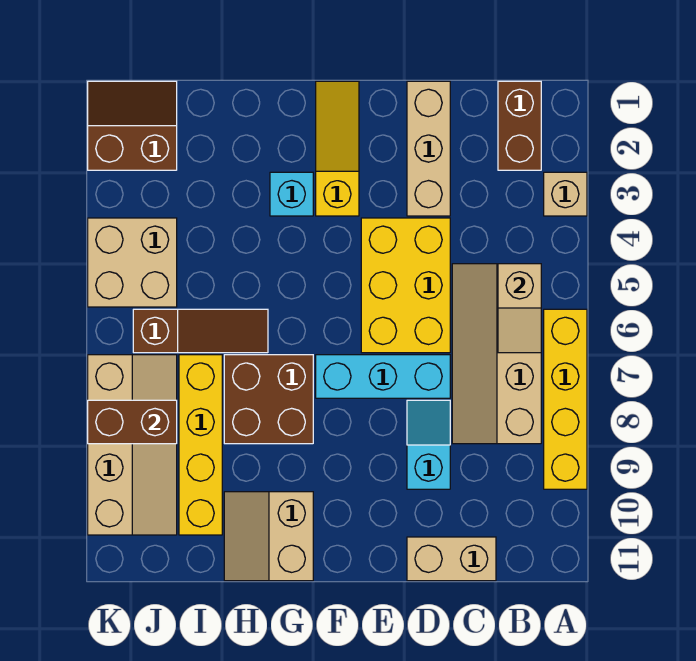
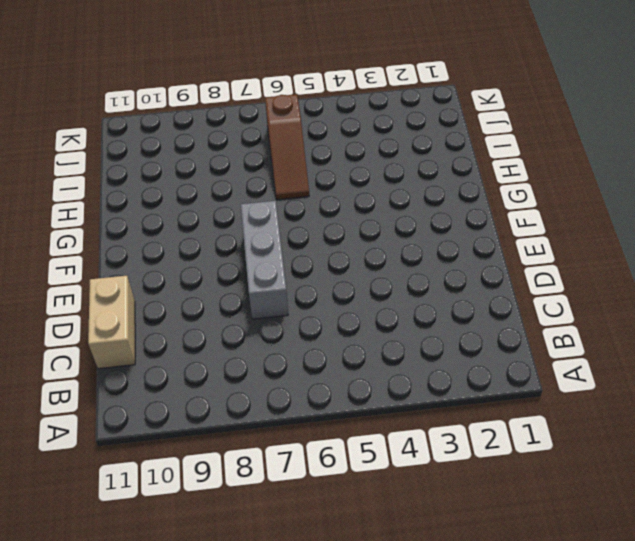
grey brick D7:F7 level 1 -> cyan brick D7:F7 level 1
none -> tan brick A3 level 1
none -> yellow brick A6:A9 level 1
none -> brown brick B1:B2 level 1

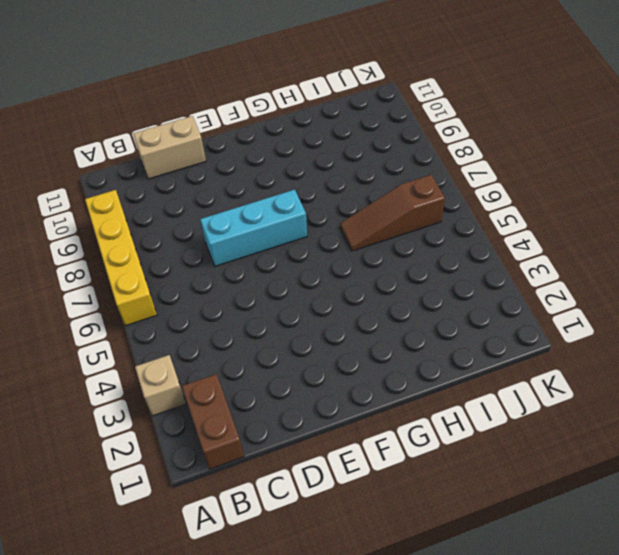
none -> tan slope B5:C8 level 1 top B
none -> tan brick D1:D3 level 1
none -> yellow brick D4:E6 level 1

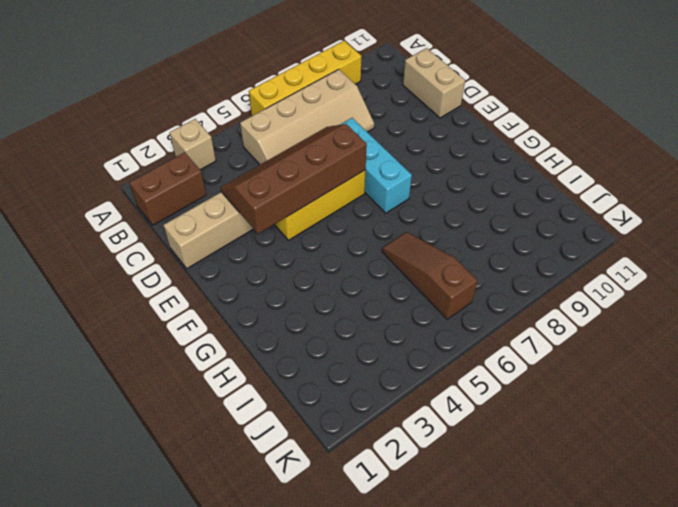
brown slope D3:E6 level 2 top E -> none
none -> cyan slope D8:D9 level 1 top 9
none -> yellow slope F1:F3 level 1 top 3
none -> cyan brick G3 level 1

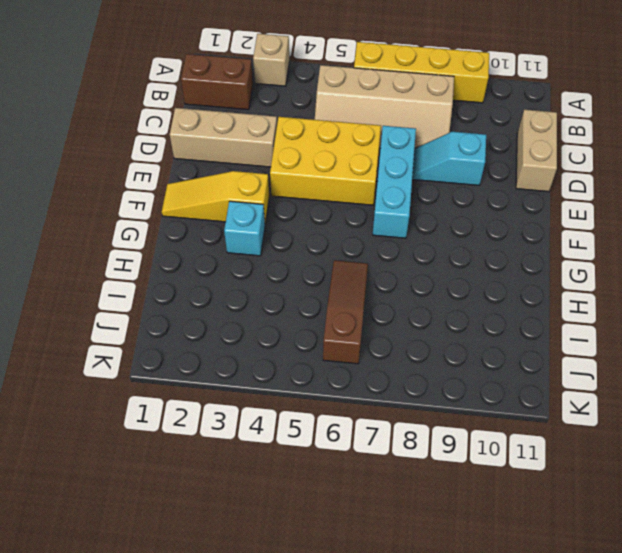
none -> brown brick G7:H8 level 1
none -> tan slope G10:H11 level 1 top G
none -> yellow brick I7:I10 level 1

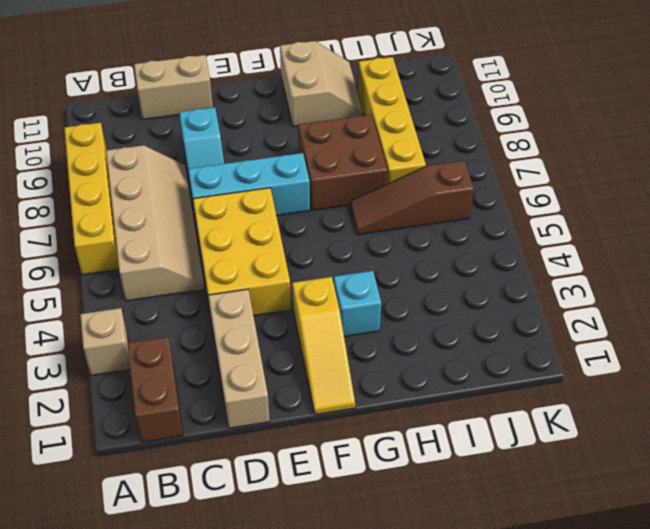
none -> brown slope J1:K2 level 1 top 2
none -> tan brick J4:K5 level 1
none -> tan slope J7:K10 level 1 top K

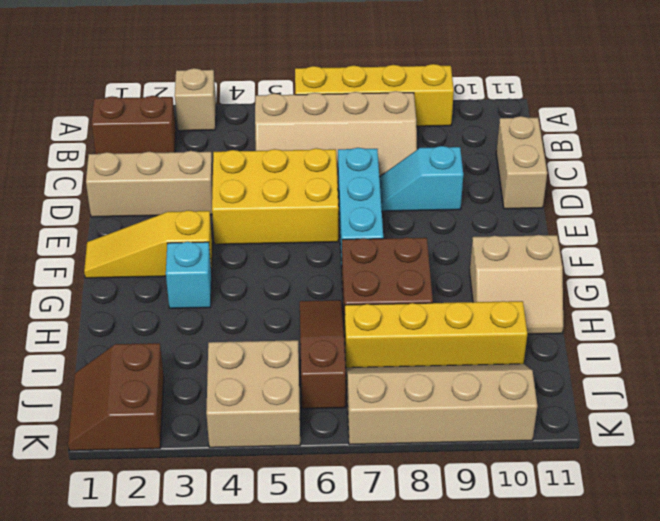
none -> tan slope B5:B6 level 2 top 5
none -> brown brick J8:K8 level 2

